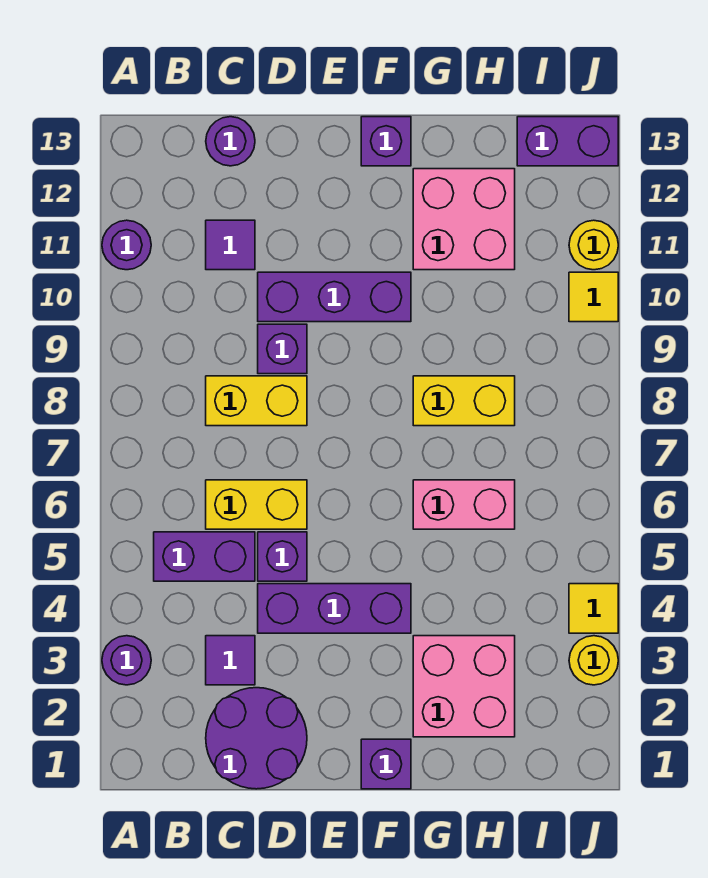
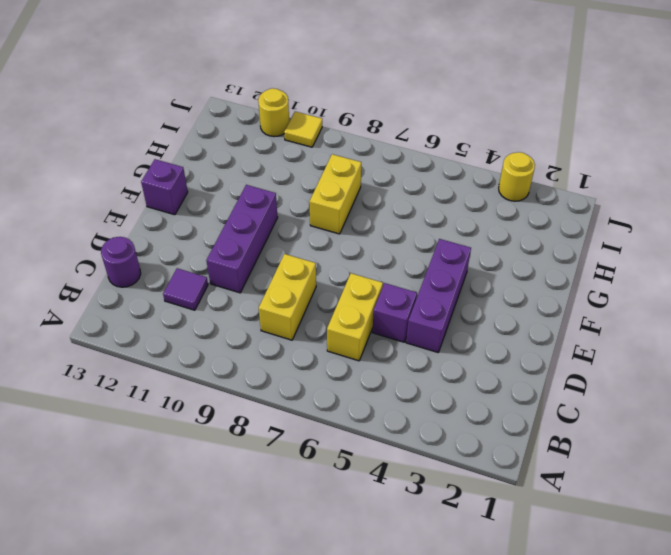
none -> purple round brick A3 level 1
none -> purple round brick A11 level 1
none -> purple brick B5:C5 level 1

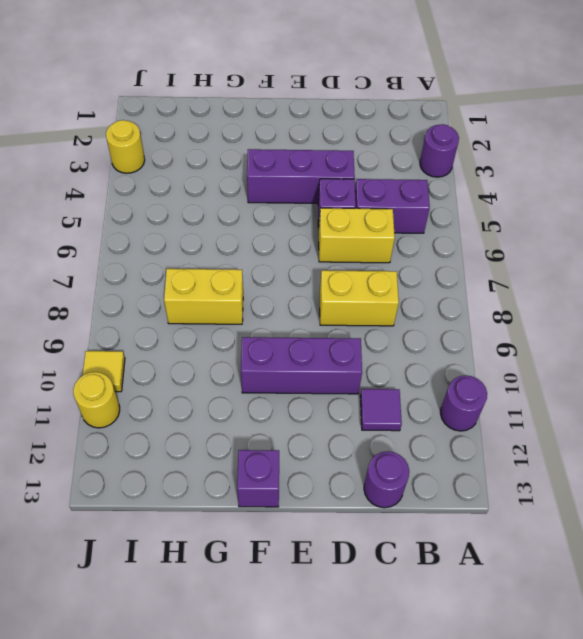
none -> purple round brick C1:D2 level 1
none -> purple tile C3 level 1
none -> purple brick D9 level 1

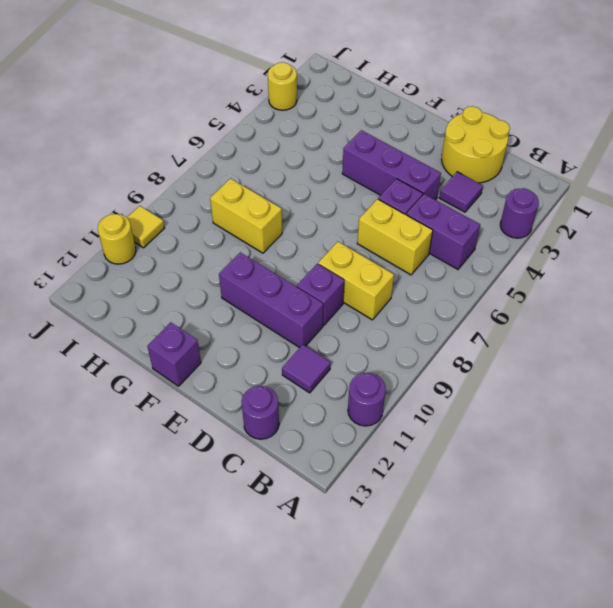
yellow round brick C1:D2 level 1 -> purple round brick C1:D2 level 1
none -> purple brick F1 level 1
none -> pink brick G2:H3 level 1
none -> pink brick G6:H6 level 1

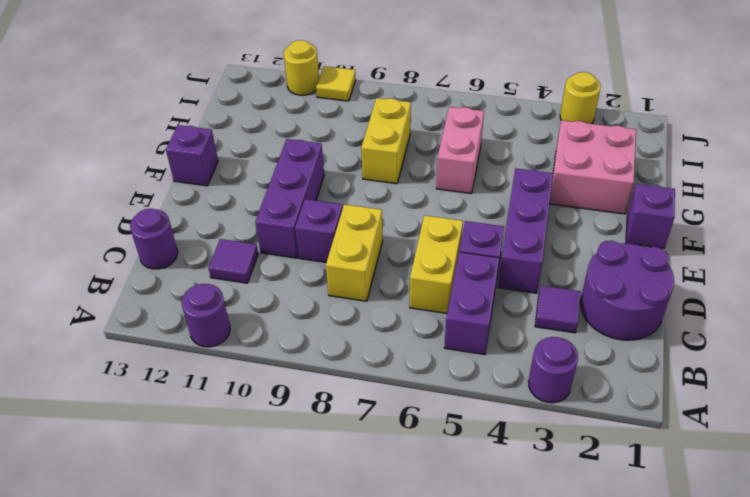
none -> pink brick G11:H12 level 1
none -> purple brick I13:J13 level 1
none -> yellow tile J4 level 1

